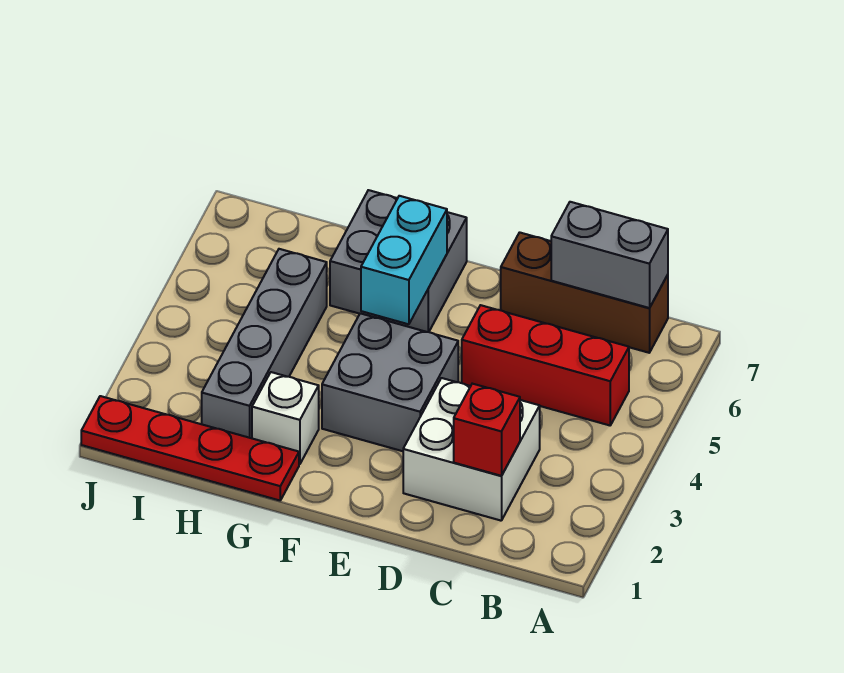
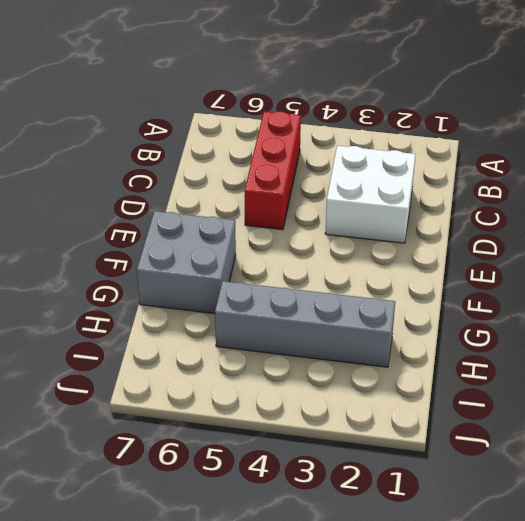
none -> brown brick B7:D7 level 1
none -> grey brick E3:F4 level 1

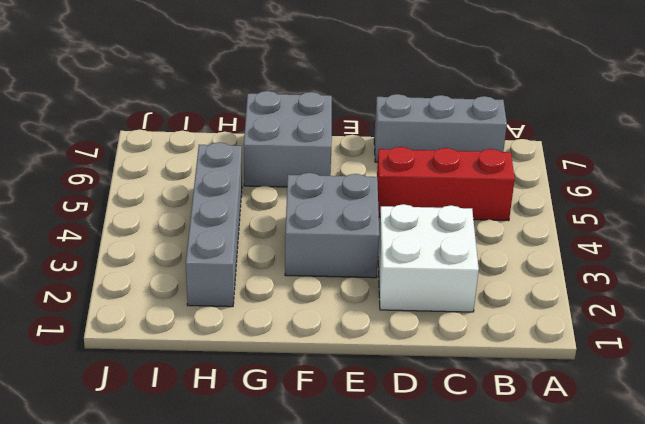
grey brick B7:D7 level 1 -> brown brick B7:D7 level 1
none -> red plate G1:J1 level 1
none -> white brick G2 level 1

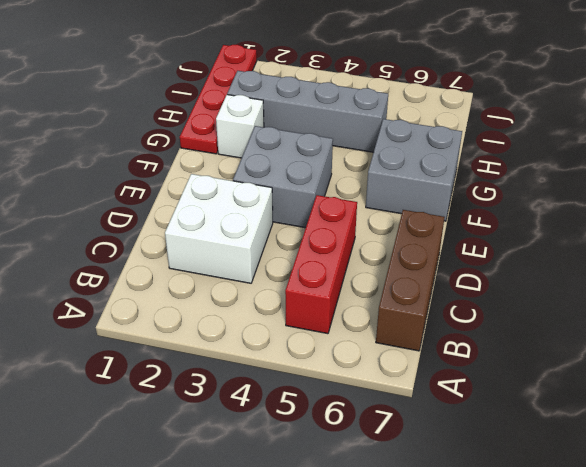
none -> grey brick B7:C7 level 2
none -> red brick C2 level 2

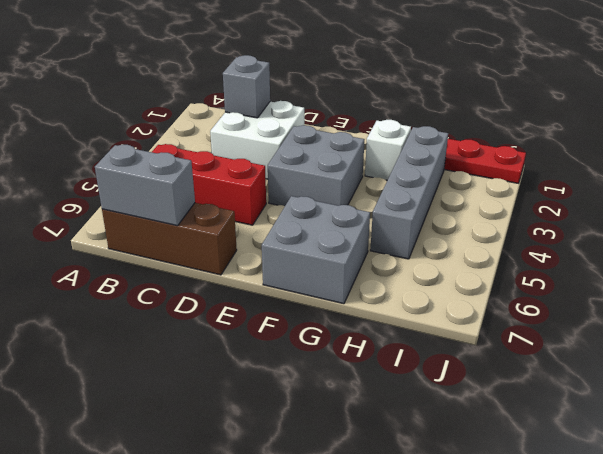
grey brick C2 level 2 -> red brick C2 level 2
none -> cyan brick F5:F6 level 2

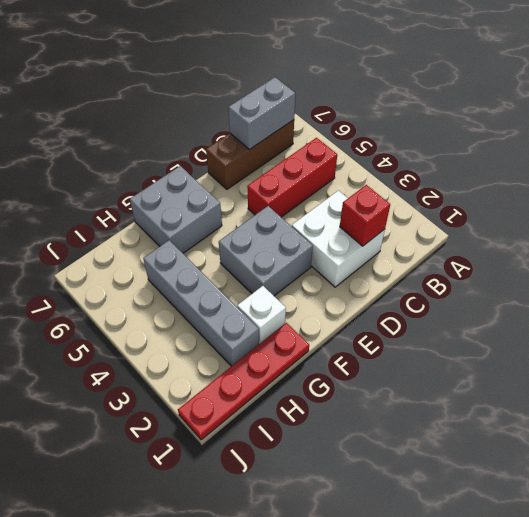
none -> cyan brick F5:F6 level 2

